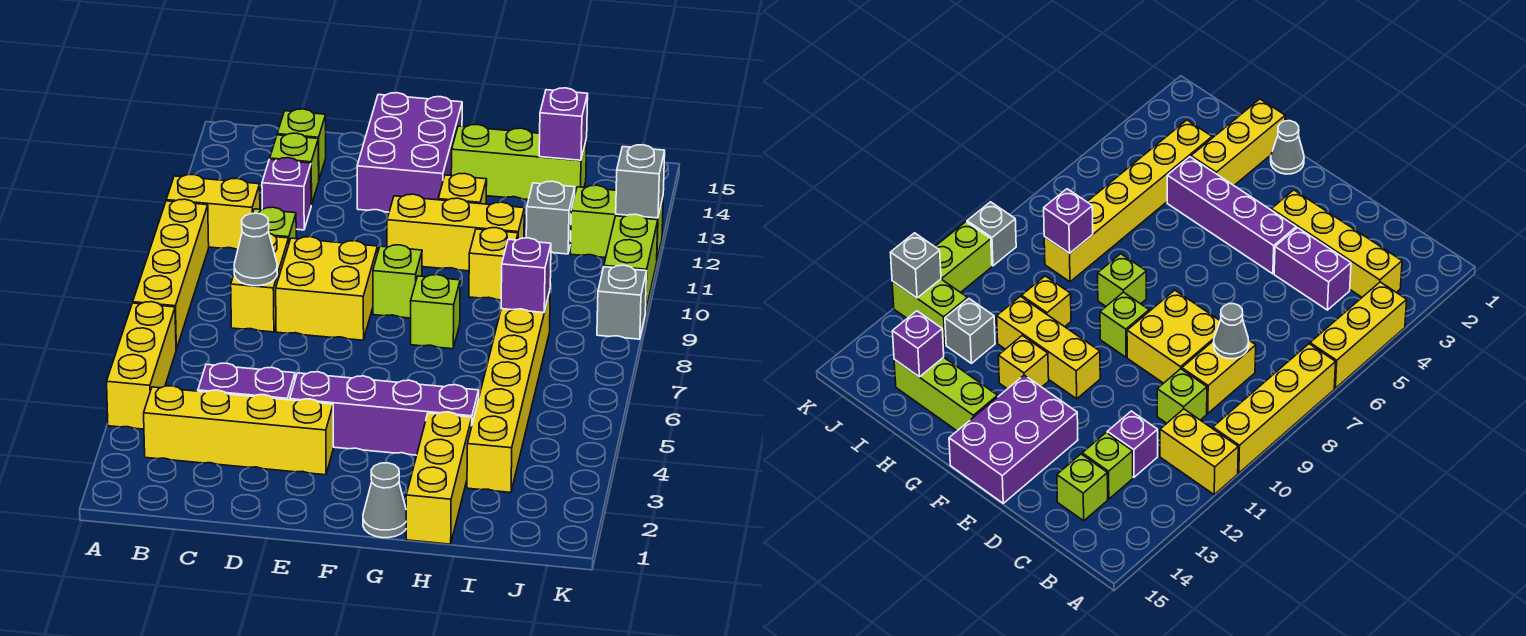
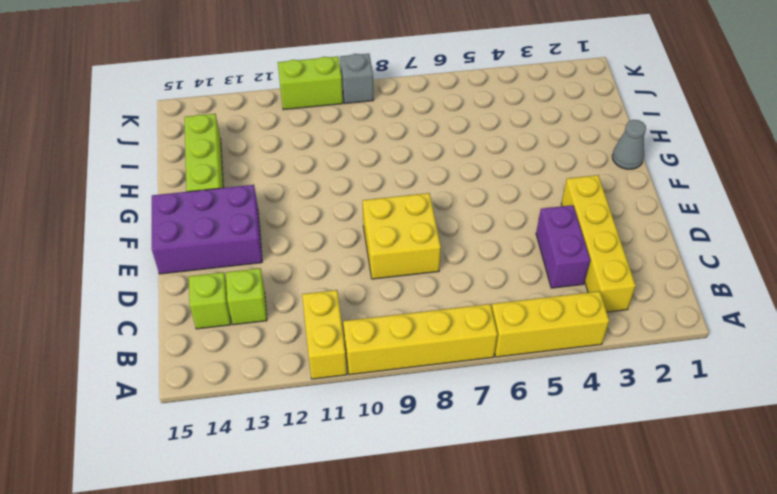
none -> yellow brick C8:C9 level 1
none -> lime brick C10 level 1
none -> purple brick C12 level 1
none -> purple brick E4:H4 level 1

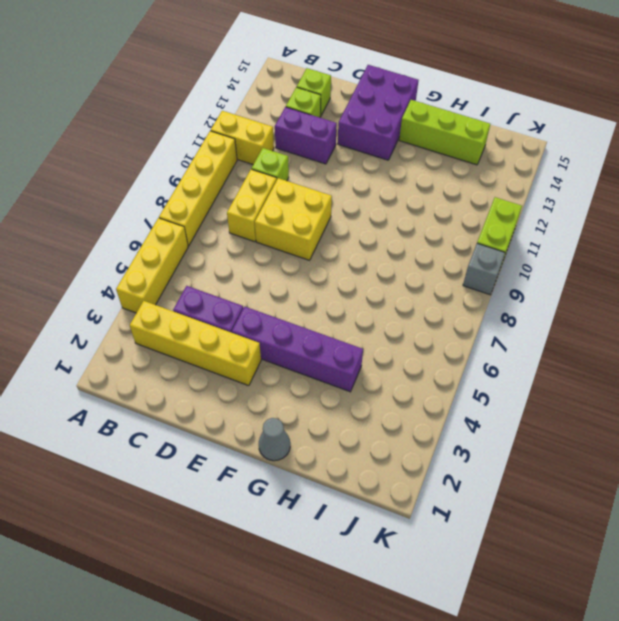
purple brick C12:D12 level 1 -> purple brick C12 level 1
none -> lime brick F9 level 1
none -> yellow brick F11:H11 level 1
none -> lime brick G8 level 1
none -> yellow brick G12 level 1

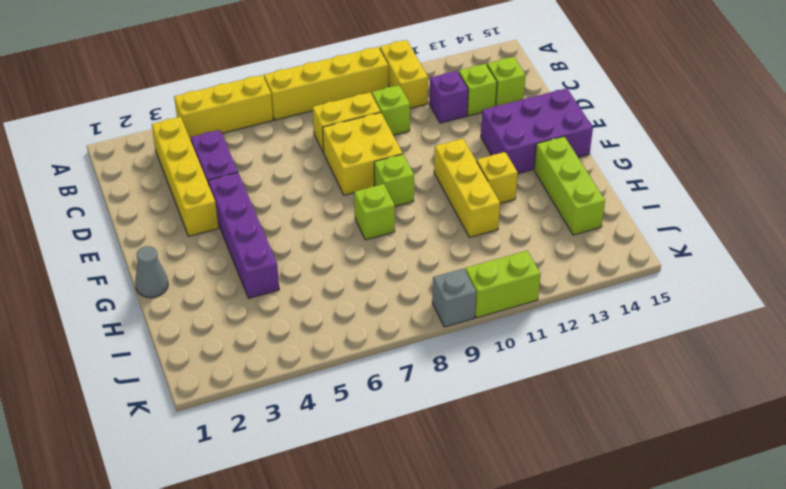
none -> yellow brick H1:H3 level 1
none -> yellow brick H10 level 1
none -> yellow brick I3:I8 level 1
none -> grey brick I12 level 1

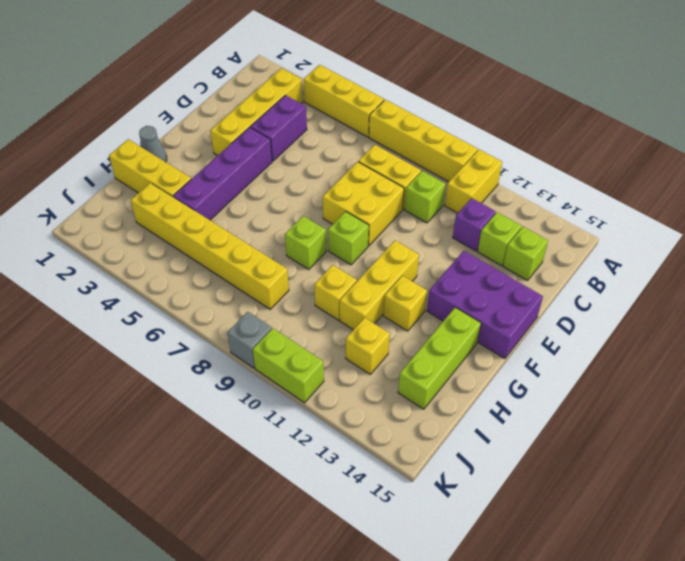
yellow brick I12 level 1 -> grey brick I12 level 1
none -> lime brick J12:K12 level 1
none -> grey cone C8 level 2
none -> purple brick I8 level 2
none -> purple brick I14 level 2

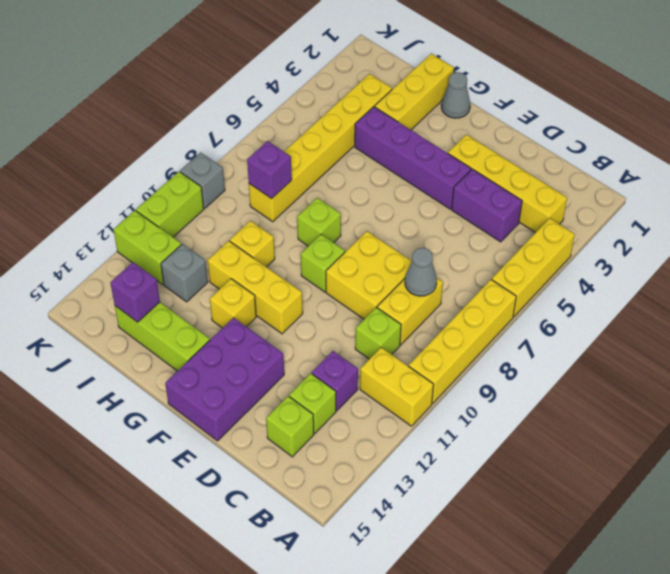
none -> grey brick K12 level 2

